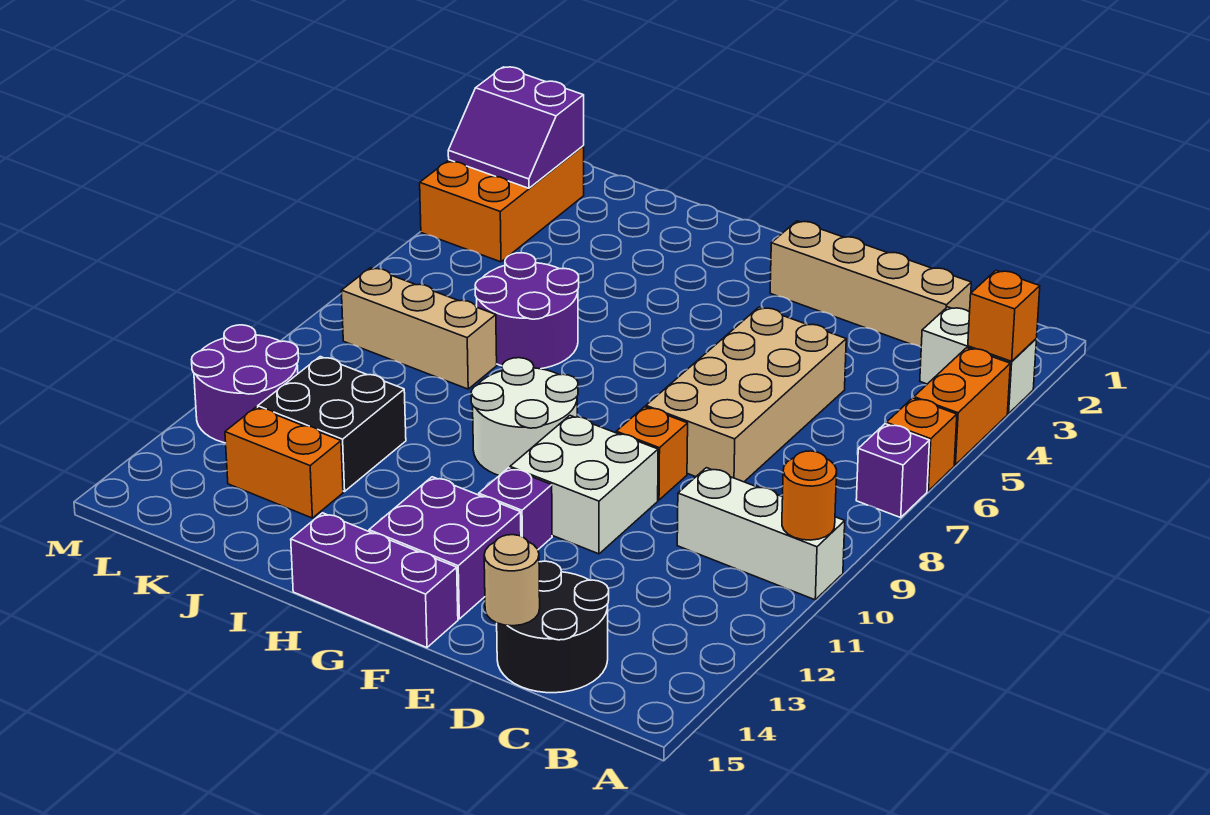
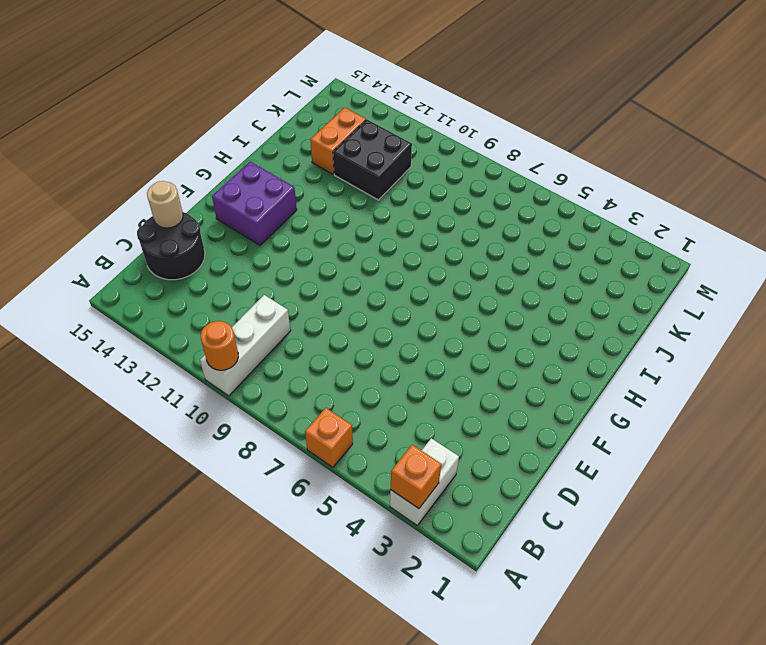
none -> orange brick A4:A5 level 1
none -> purple brick A7 level 1
none -> tan brick C2:F2 level 1

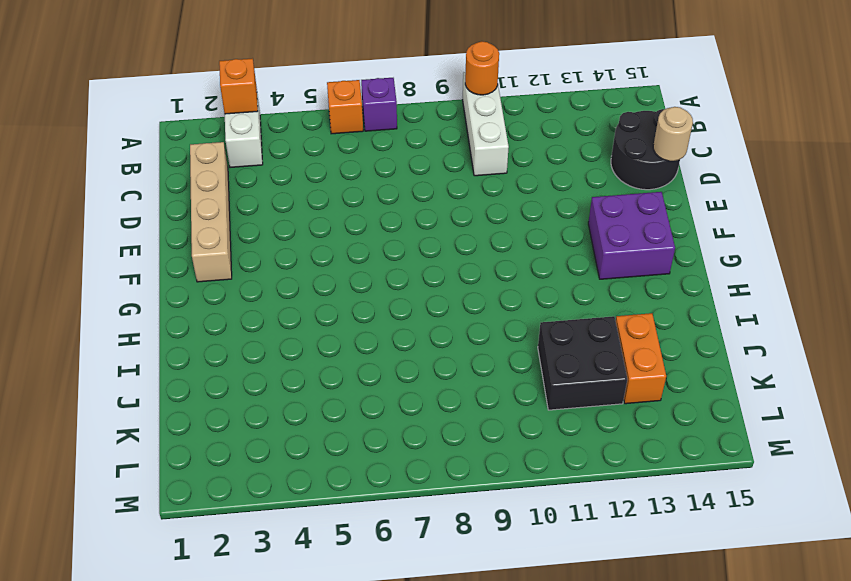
none -> orange brick A4:A5 level 1
none -> tan brick D5:E8 level 1
none -> orange brick E9 level 1

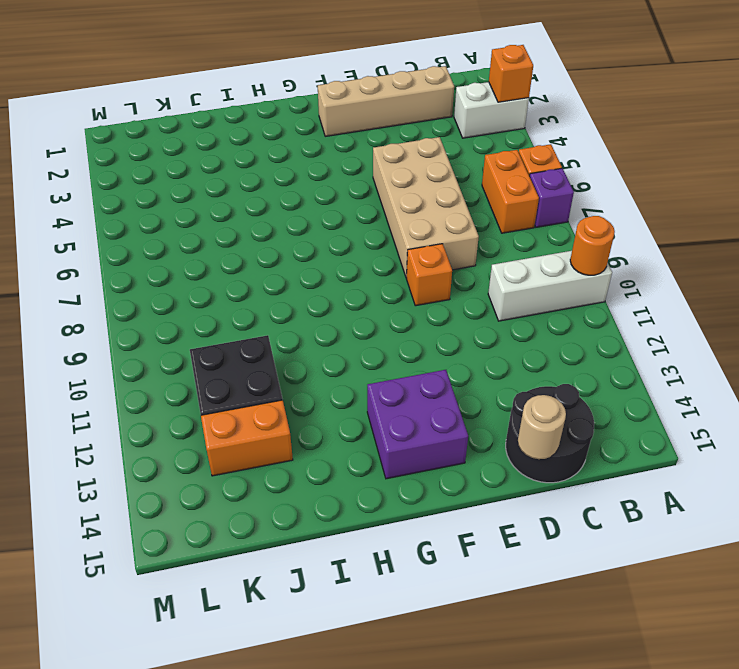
orange brick B6:B7 level 1 -> orange brick A4:A5 level 1
none -> white brick E10:F11 level 1
none -> purple brick F12 level 1
none -> purple brick F15:H15 level 1

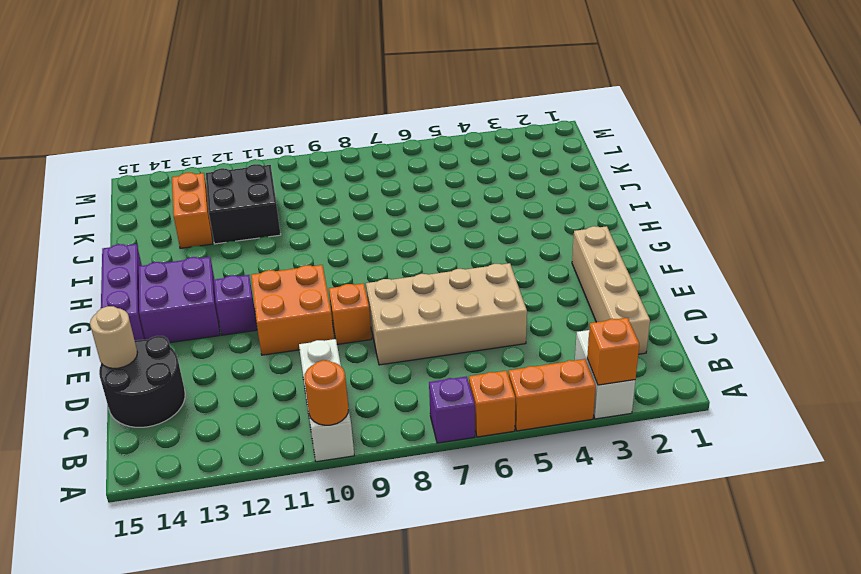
orange brick E10:F11 level 1 -> white brick E10:F11 level 1
none -> white round brick G9:H10 level 1
none -> purple round brick I6:J7 level 1
none -> tan brick J8:L8 level 1

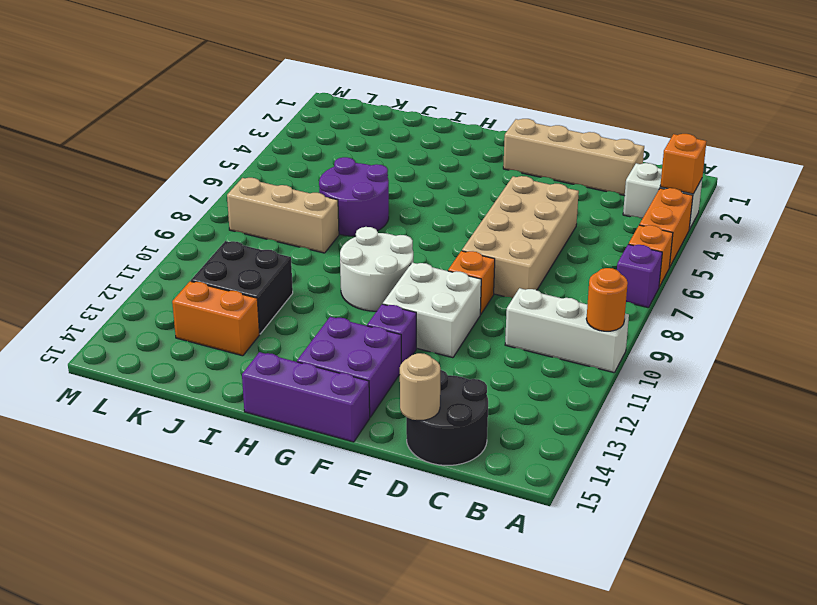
none -> orange brick L2:M4 level 1
none -> purple round brick L11:M12 level 1
none -> purple slope L2:M3 level 2 top 2

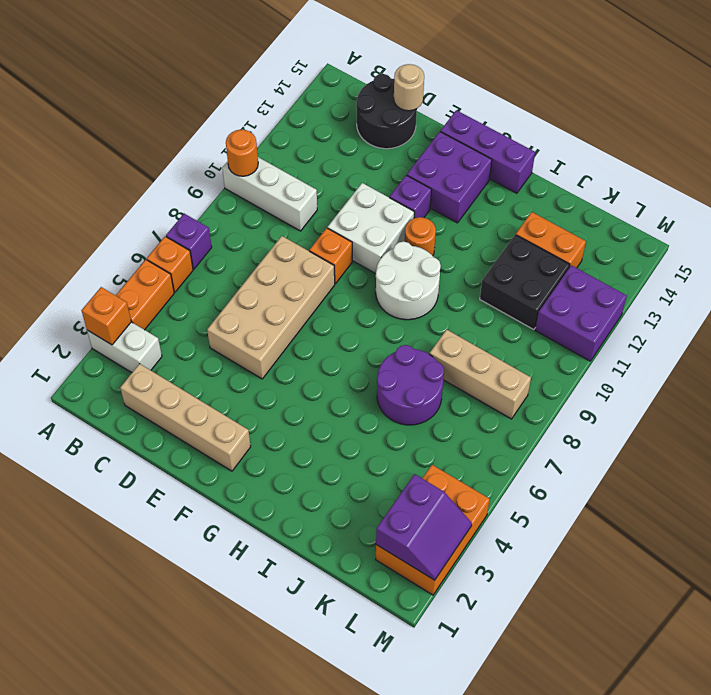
orange round brick G11 level 1 -> none
purple slope L2:M3 level 2 top L -> purple slope L2:M3 level 2 top 2
purple brick L11:M12 level 1 -> purple round brick L11:M12 level 1

